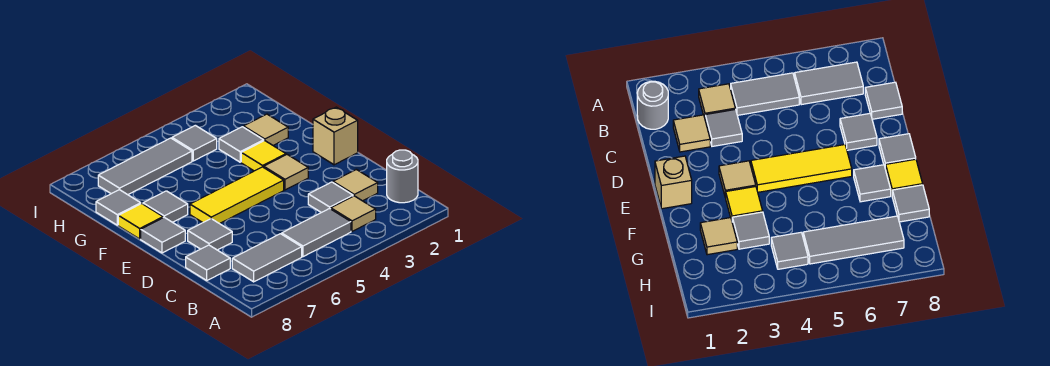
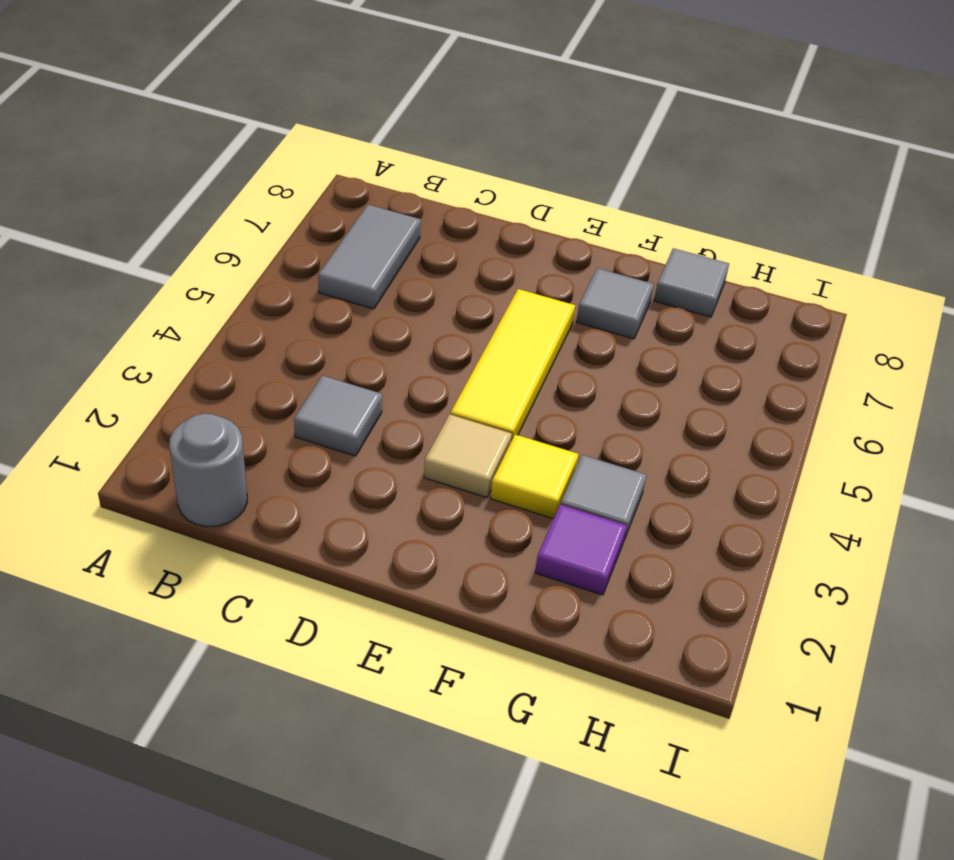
purple tile G2 level 1 -> tan tile G2 level 1
none -> tan tile B3 level 1
none -> grey tile B4:B5 level 1
none -> tan tile C2 level 1

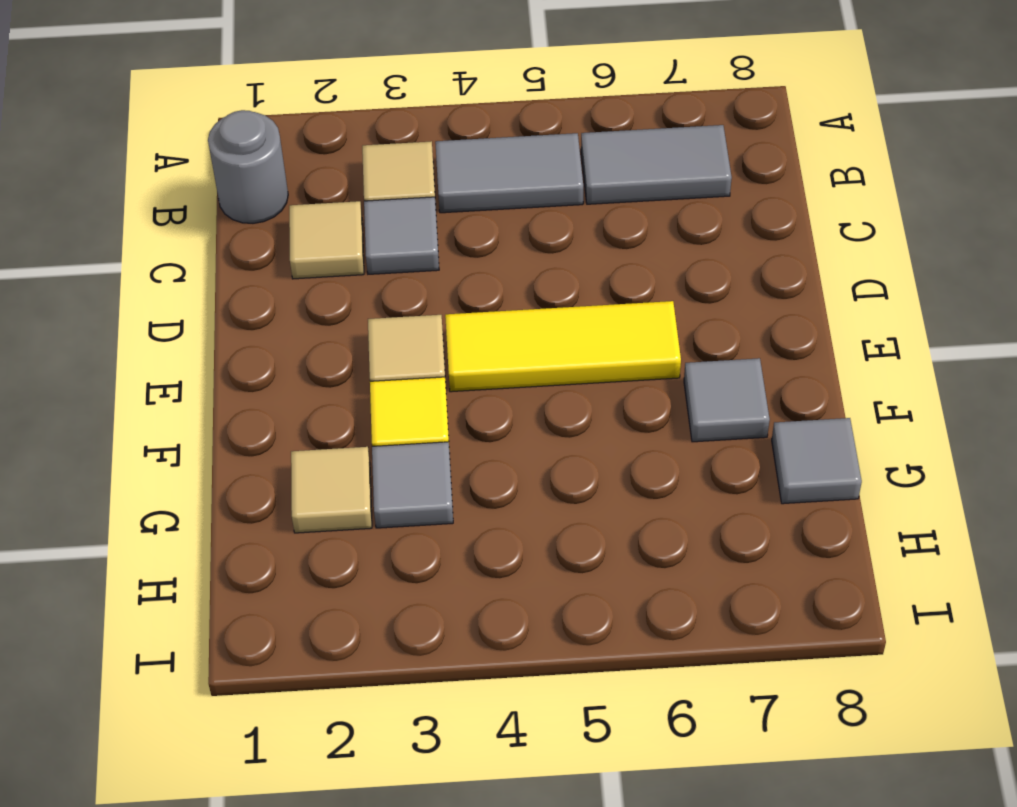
none -> grey tile C8 level 1
none -> grey tile D7 level 1
none -> tan brick E1 level 1

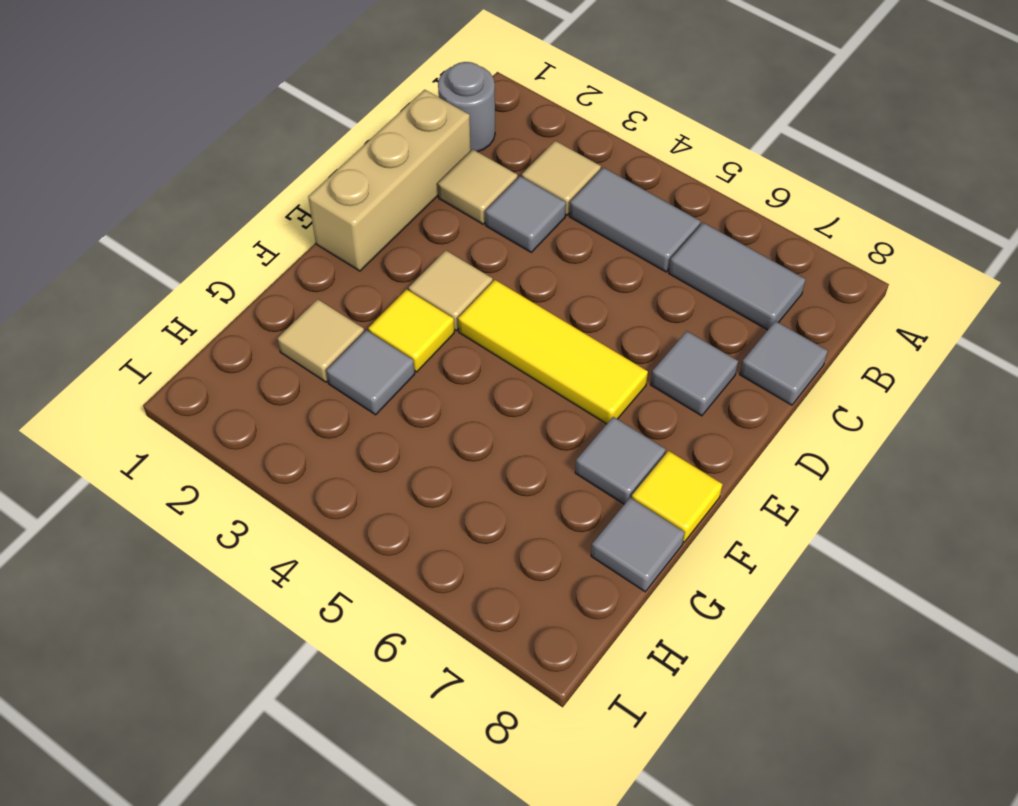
tan brick C1:E1 level 1 -> tan brick E1 level 1
none -> grey tile E8 level 1
none -> grey tile H4 level 1
none -> grey tile H5:H7 level 1

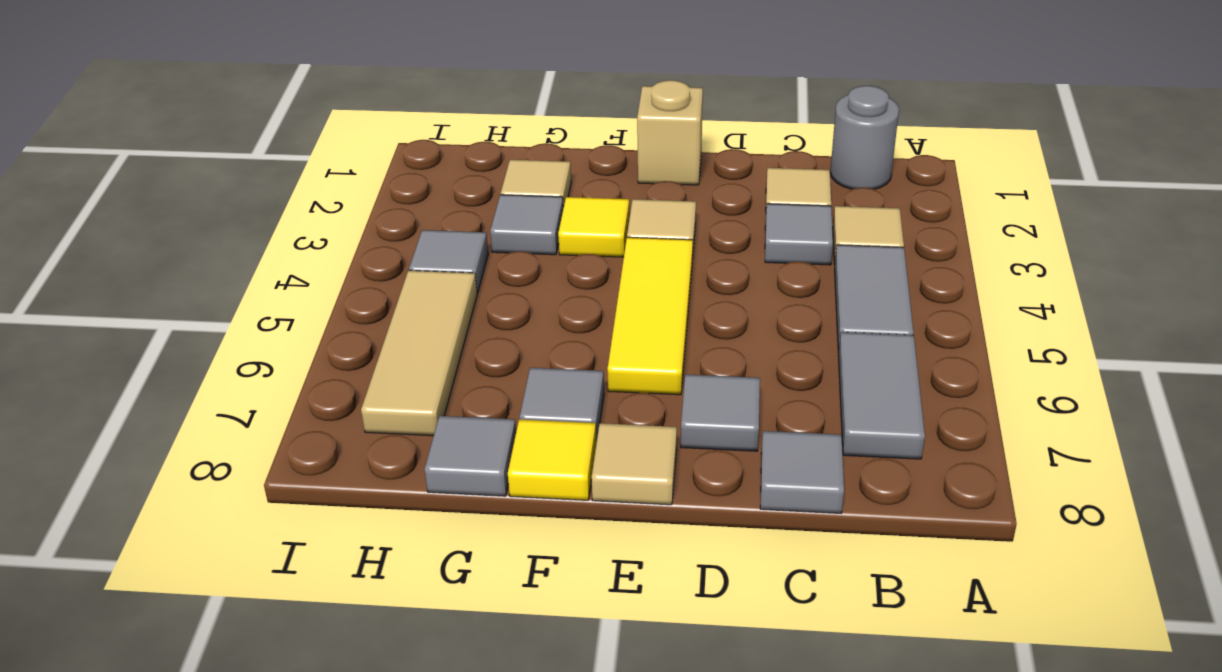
tan tile E8 level 1 -> grey tile E8 level 1
tan tile H5:H7 level 1 -> grey tile H5:H7 level 1

